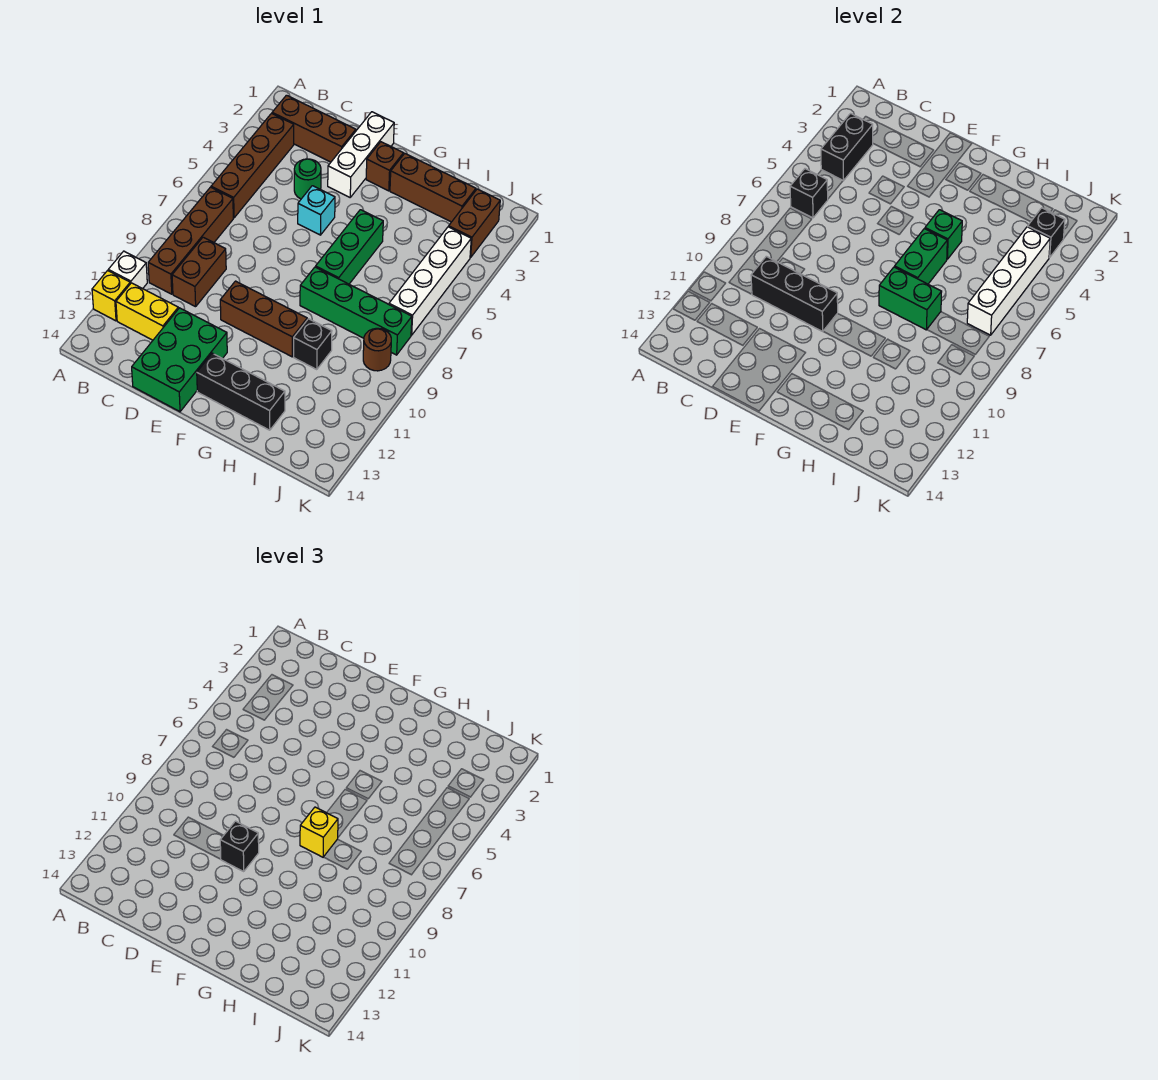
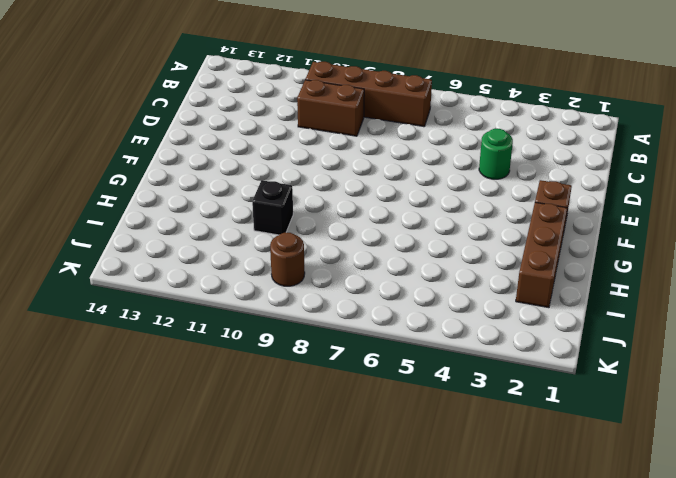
none -> white brick A11 level 1
none -> yellow brick A12 level 1
none -> brown brick B2:D2 level 1
none -> brown brick B3:B6 level 1

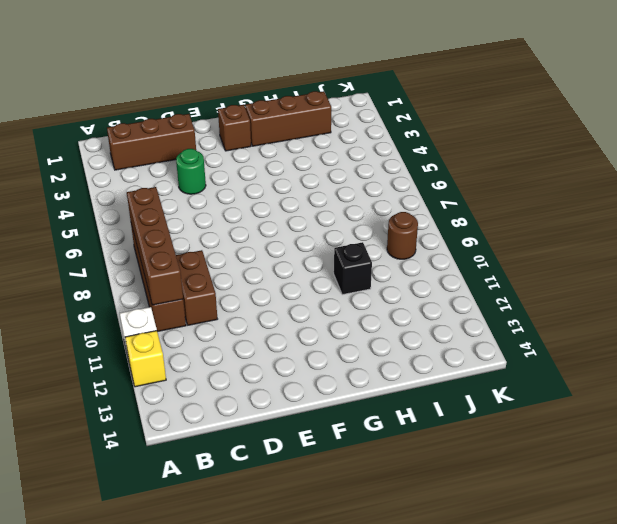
brown brick B7:B10 level 2 -> brown brick B3:B6 level 1
none -> yellow brick B12:C12 level 1
none -> green brick D12:E14 level 1
none -> white brick E1:E3 level 1
none -> cyan brick E5 level 1

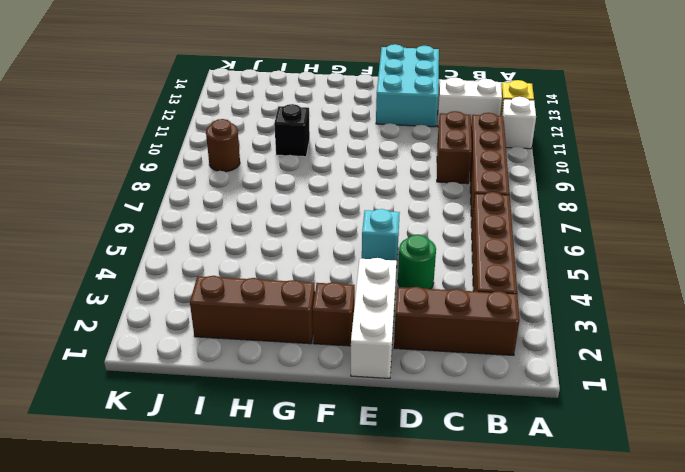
white brick B12:C12 level 1 -> yellow brick B12:C12 level 1
cyan brick D12:E14 level 1 -> green brick D12:E14 level 1
none -> brown brick E10:G10 level 1
none -> black brick F13:H13 level 1
none -> green brick G5:G7 level 1
none -> green brick G8:J8 level 1

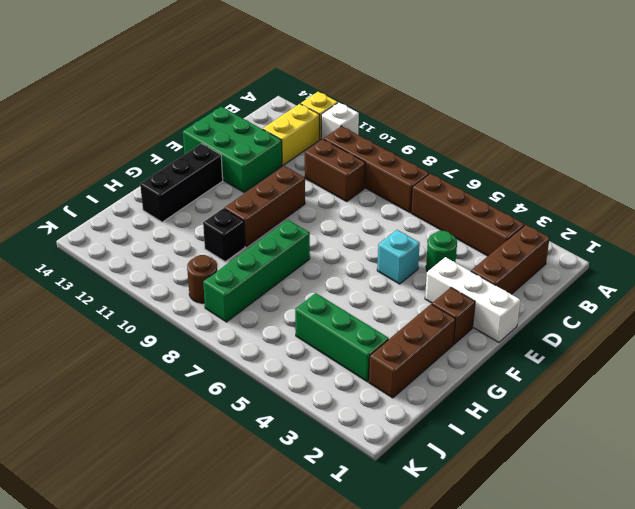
green brick I3:I5 level 1 -> green brick G5:G7 level 1
none -> brown brick J2:J3 level 1
none -> white brick J4:J7 level 1
none -> black brick B3:B4 level 2
none -> black brick B6 level 2

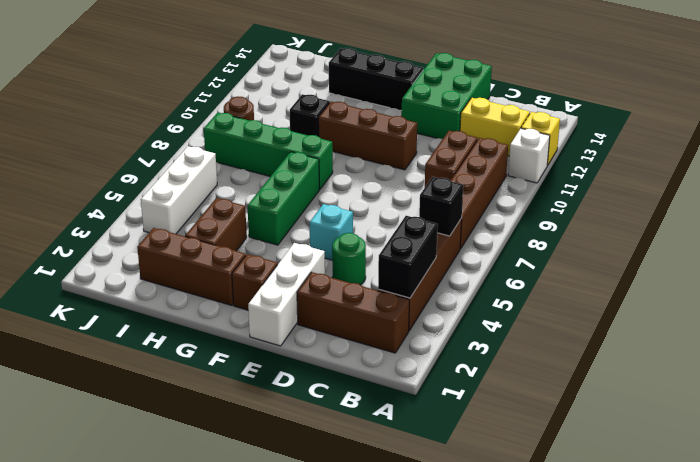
brown brick H3:H4 level 1 -> brown brick J2:J3 level 1
white brick J4:J6 level 1 -> white brick J4:J7 level 1
none -> black brick C10:E10 level 2
none -> green brick G5 level 2
none -> green brick G6:G7 level 2
none -> green brick G8:H8 level 2

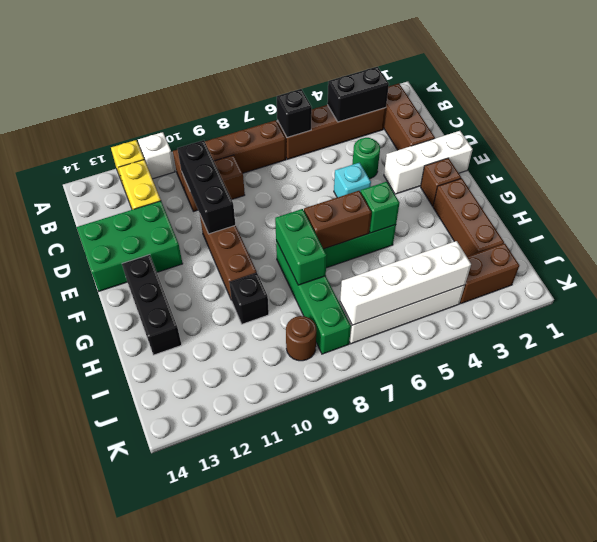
brown brick G6:G7 level 2 -> green brick G6:G7 level 2
none -> black brick J3 level 2
none -> black brick E10 level 3
none -> yellow brick G8 level 3

